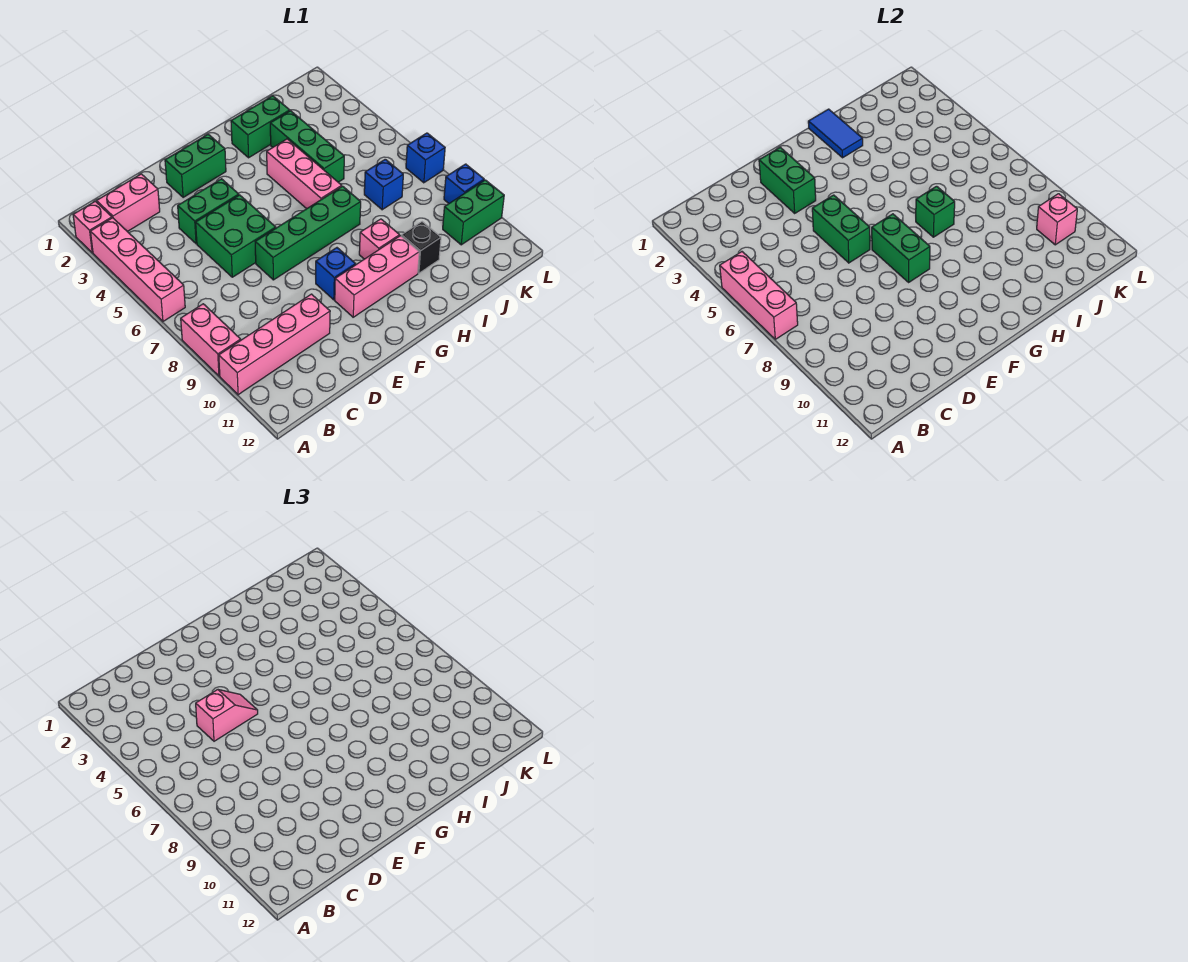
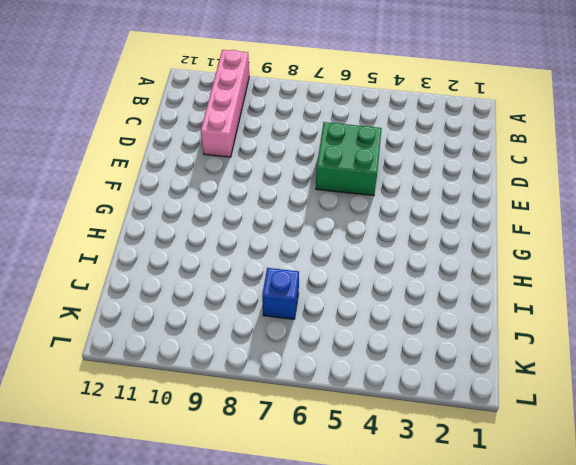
none -> pink brick A2 level 1
none -> pink brick A3:A6 level 1
none -> pink brick A8:A9 level 1

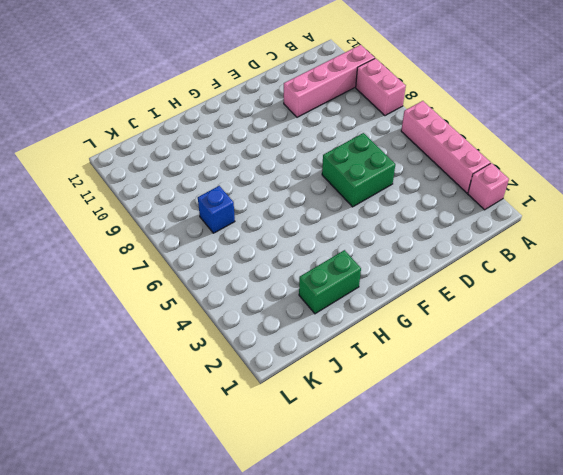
none -> pink brick B2:C2 level 1
none -> green brick D4:E4 level 1
none -> green brick E2:F2 level 1

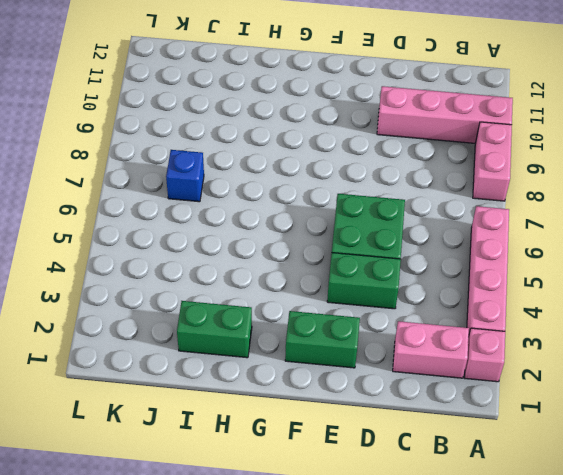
none -> green brick E7:H7 level 1
none -> blue brick F9 level 1
none -> pink brick F10:H10 level 1

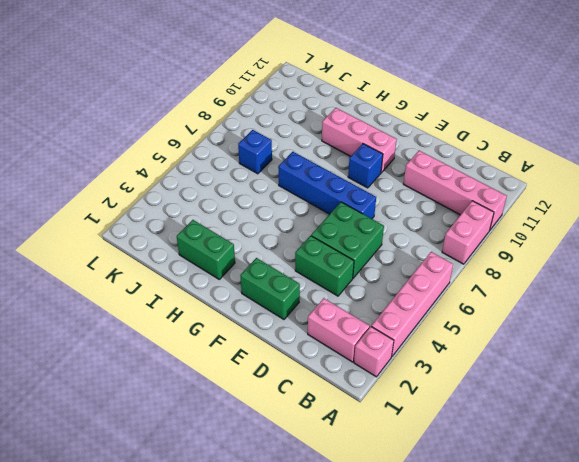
blue brick E7:H7 level 1 -> green brick E7:H7 level 1
none -> pink brick H4:H6 level 1
none -> pink brick H9 level 1
none -> green brick I3:I5 level 1

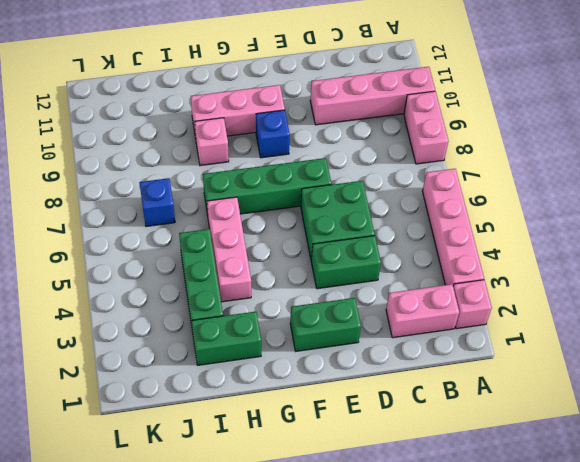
none -> black brick I10 level 1
none -> green brick K10:L10 level 1
none -> blue brick L7 level 1

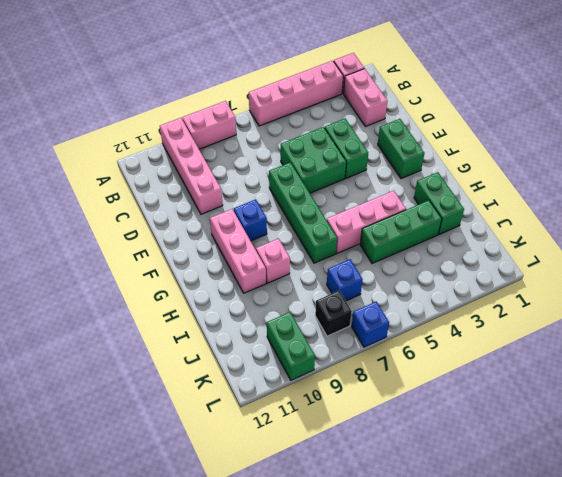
black brick K8 level 1 -> black brick I10 level 1
none -> blue brick L9 level 1
none -> pink brick A5:A7 level 2
none -> green brick E2:E3 level 2

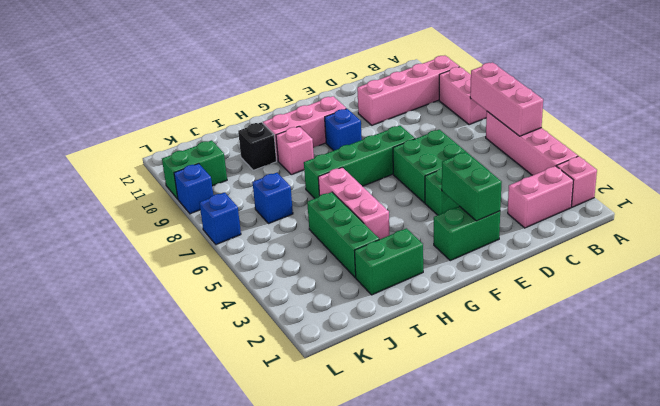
none -> green brick E5:E6 level 2
none -> green brick F7:F8 level 2
none -> blue tile H1:H2 level 2

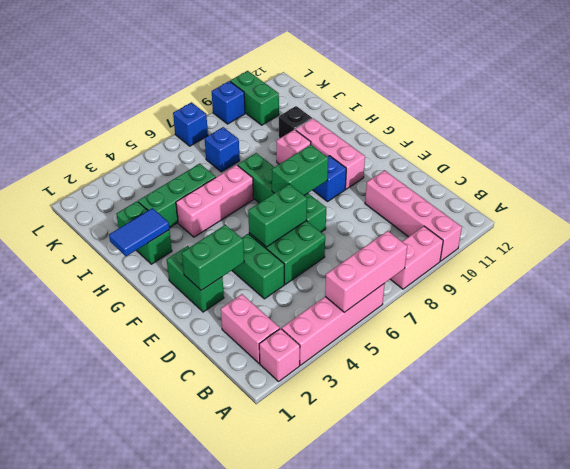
none -> green brick H7 level 2
none -> pink brick K10 level 2
none -> pink slope D5:E5 level 3 top D

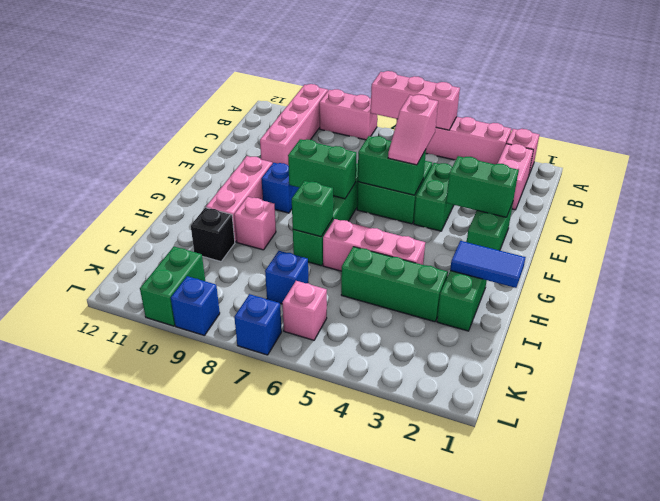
pink brick K6 level 1 -> pink brick K10 level 2

